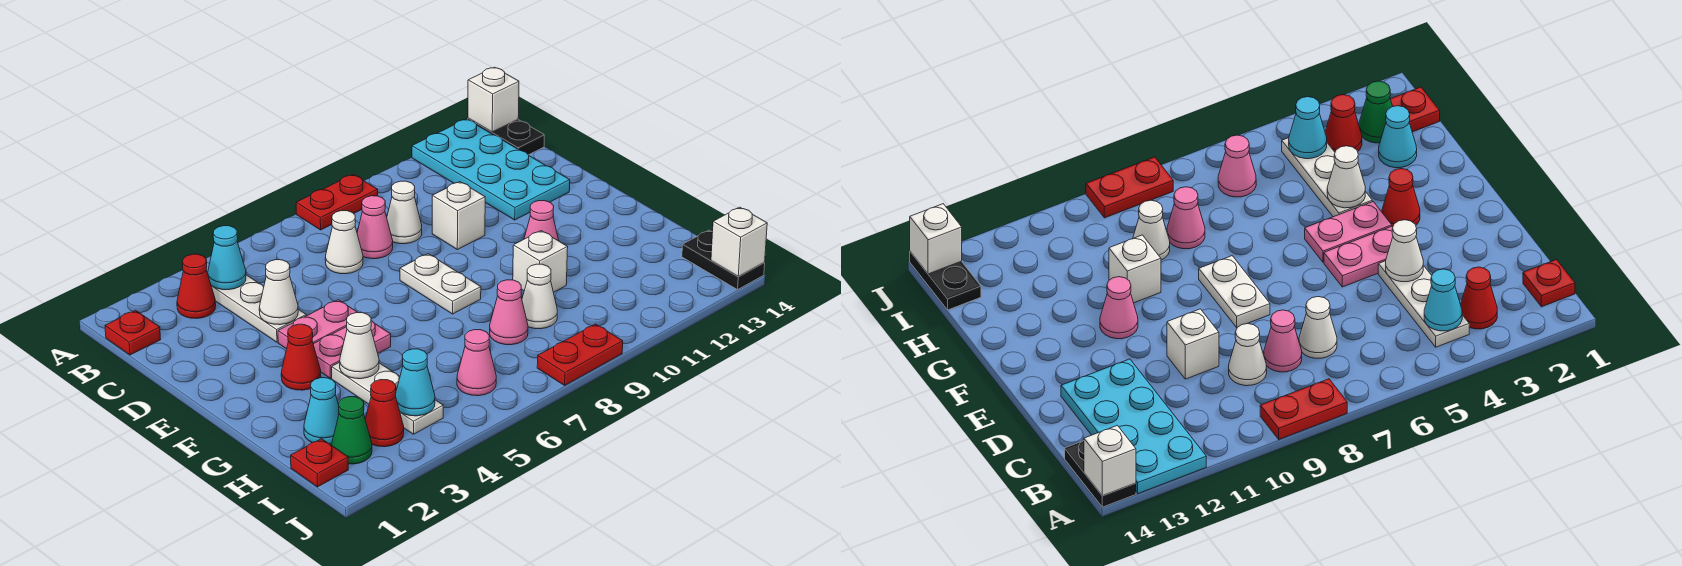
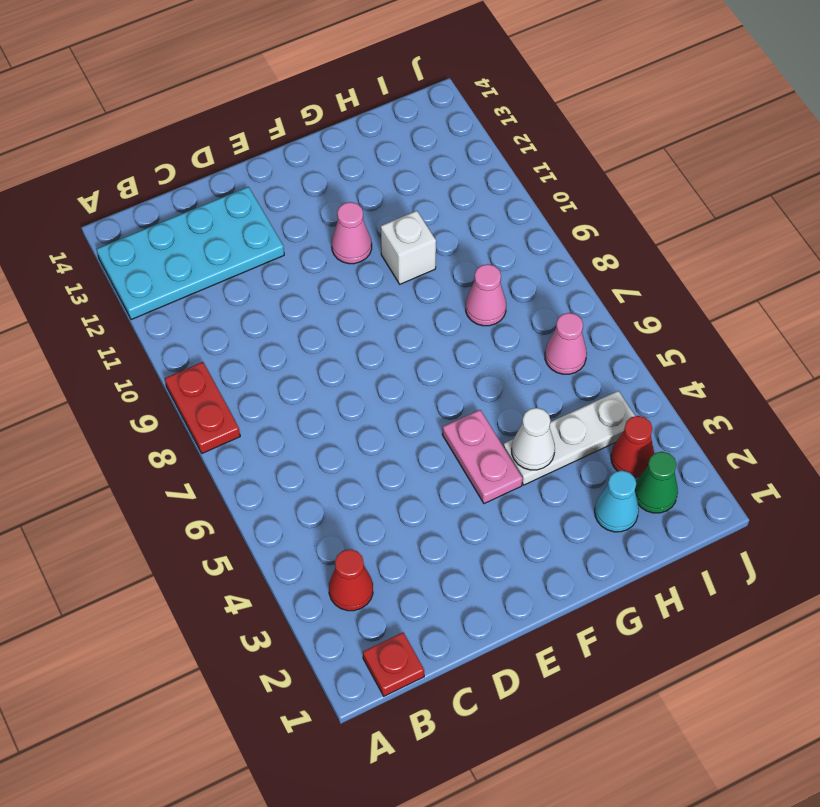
none -> black plate A14:B14 level 1
none -> white plate B4:D4 level 1
none -> white cone C7 level 1
none -> pink cone C8 level 1

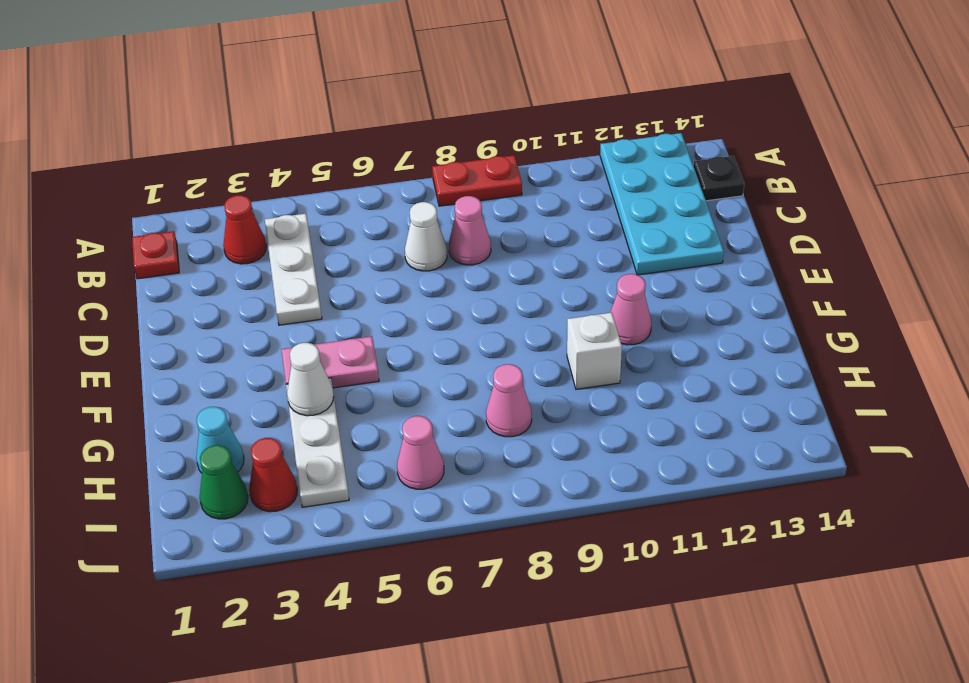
black plate B14 level 1 -> black plate A14:B14 level 1
none -> white cone C9 level 1
none -> white brick D10 level 1
none -> pink plate E4:E5 level 1
none -> white plate E8:F8 level 1

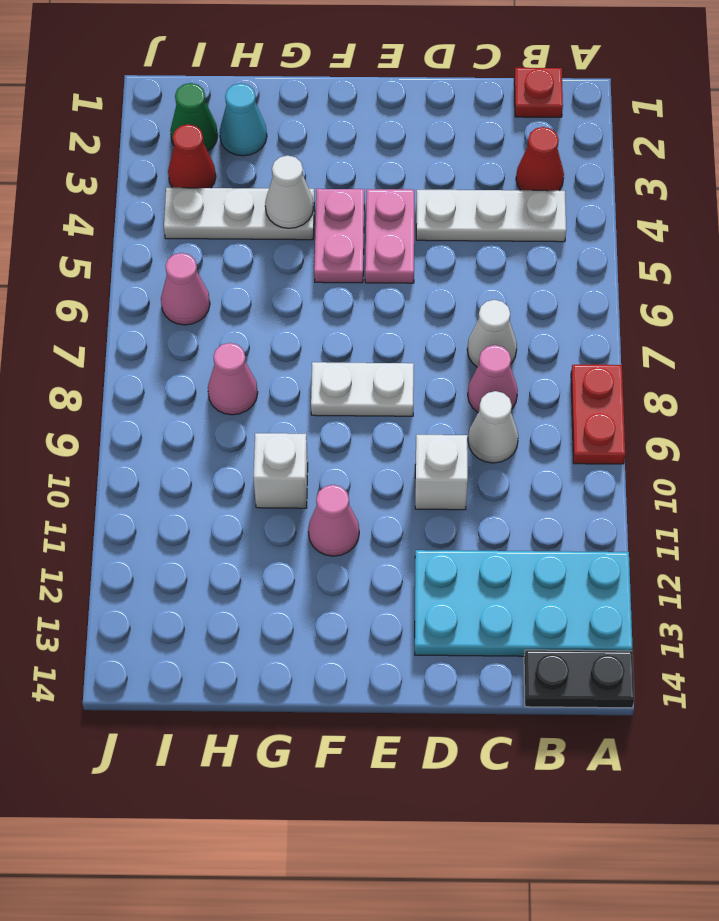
none -> red cone F3 level 1
none -> white cone H9 level 1
none -> red plate I1 level 1
none -> black plate I14:J14 level 1

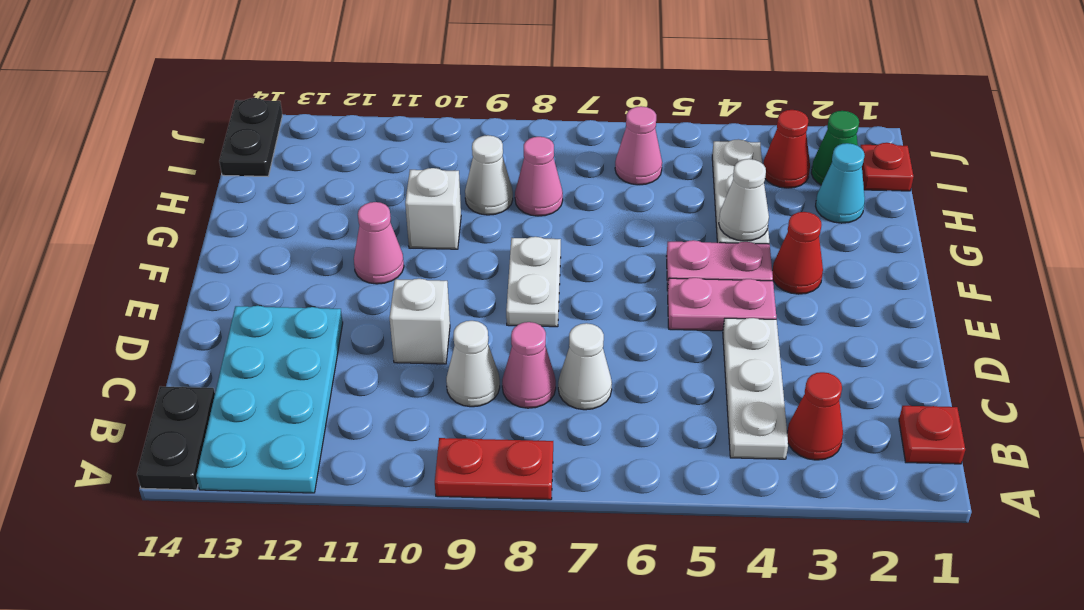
none -> red plate J8:J9 level 1
none -> white brick A14 level 2
none -> cyan cone B4 level 2
none -> white cone D4 level 2

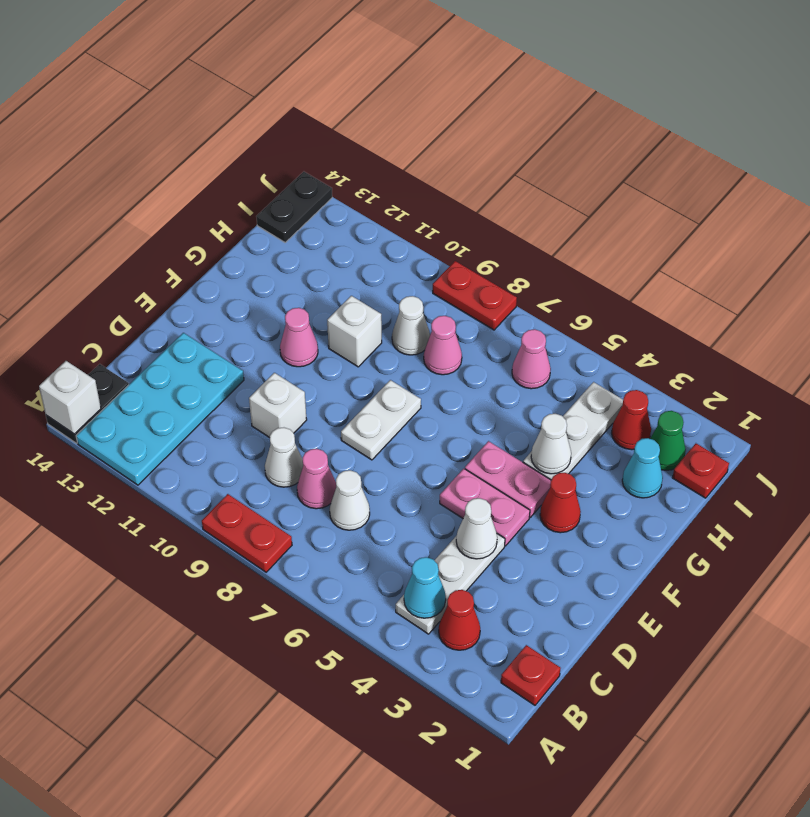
none -> cyan cone I4 level 2
none -> white brick J14 level 2

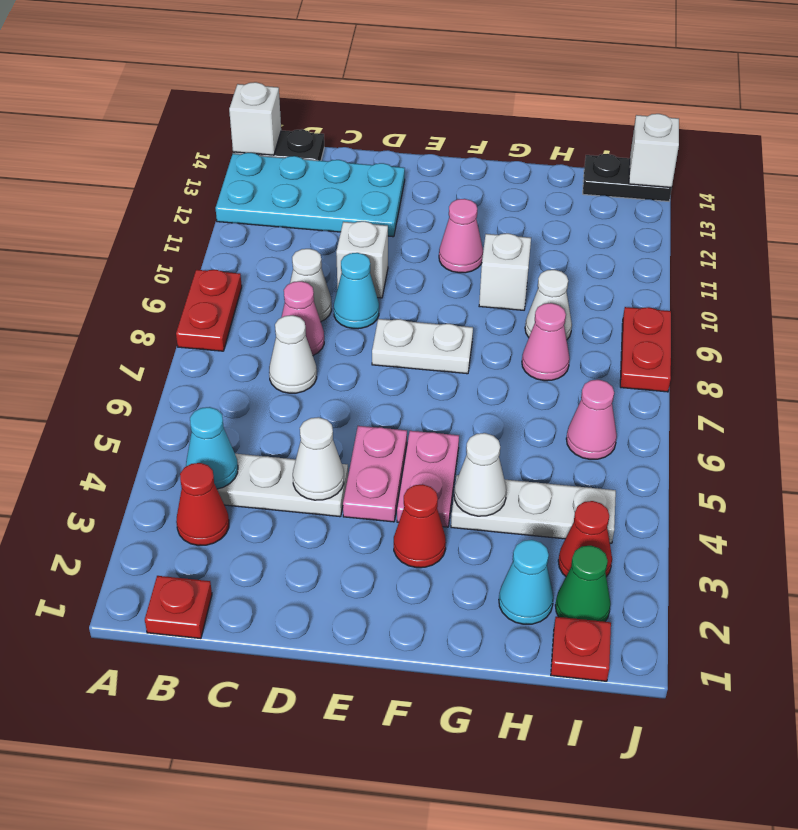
cyan cone D9 level 1 -> cyan cone I4 level 2

